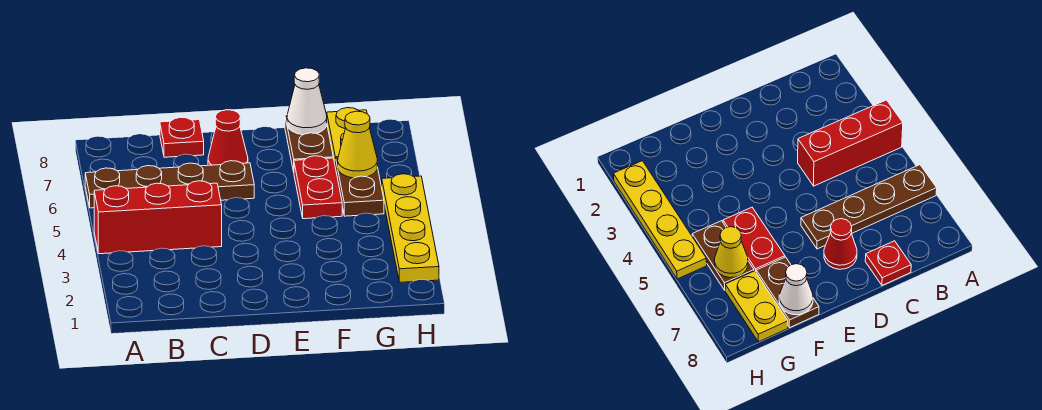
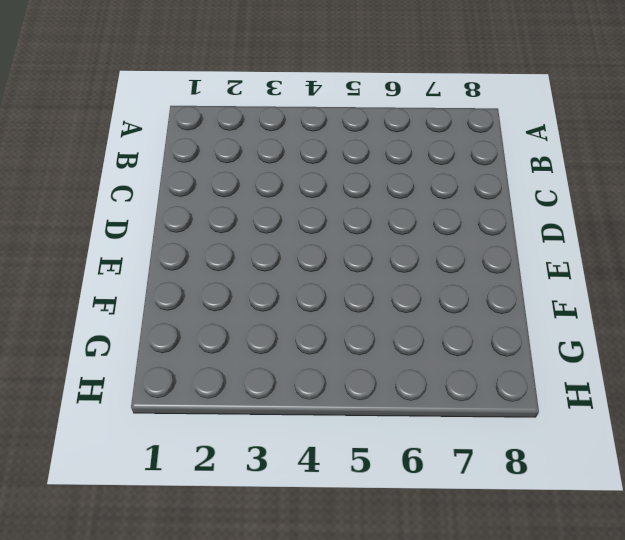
none -> red brick A4:C4 level 1
none -> brown plate A6:D6 level 1

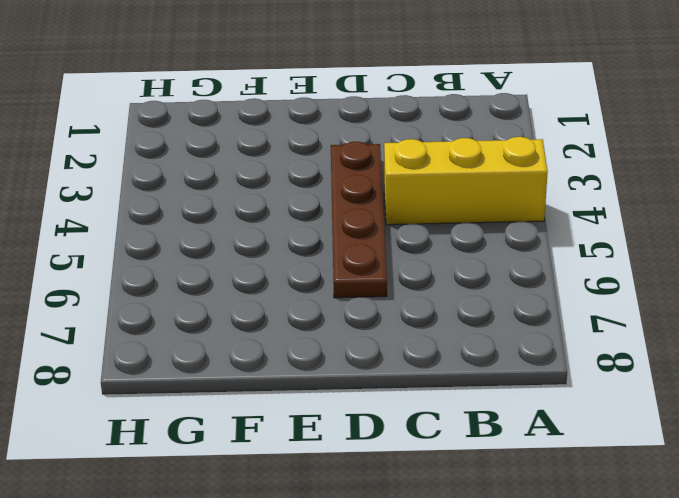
yellow brick A4:C4 level 1 -> red brick A4:C4 level 1
brown plate D3:D6 level 1 -> brown plate A6:D6 level 1
none -> red plate C8 level 1
none -> red cone D7 level 1

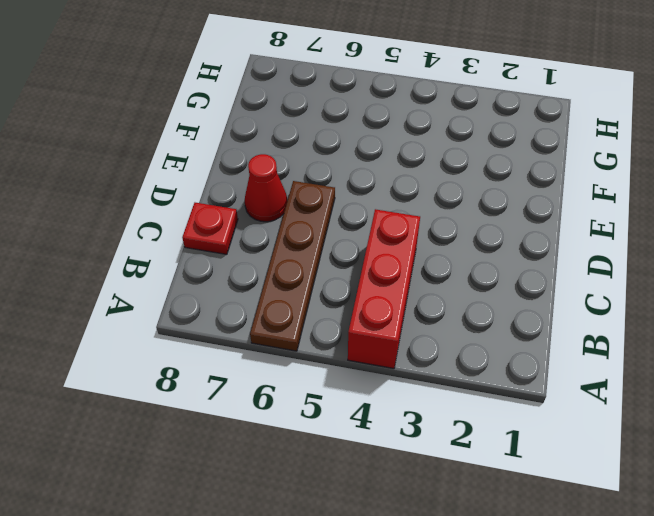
none -> red plate F5:F6 level 1
none -> brown plate F7:F8 level 1

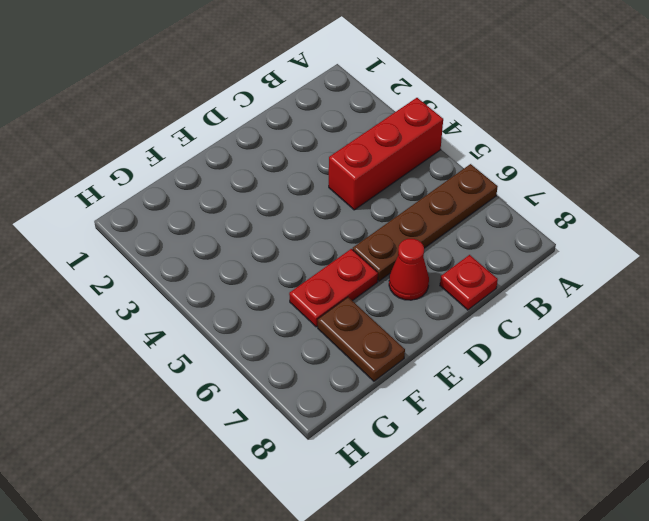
red plate E6:F6 level 1 -> red plate F5:F6 level 1
none -> brown plate G5:G6 level 1
none -> yellow plate G7:G8 level 1

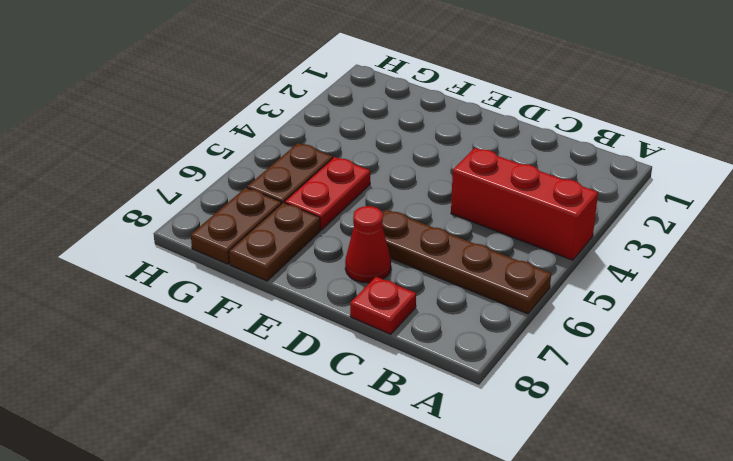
brown plate G7:G8 level 1 -> yellow plate G7:G8 level 1
none -> yellow plate H2:H5 level 1
none -> white cone F8 level 2

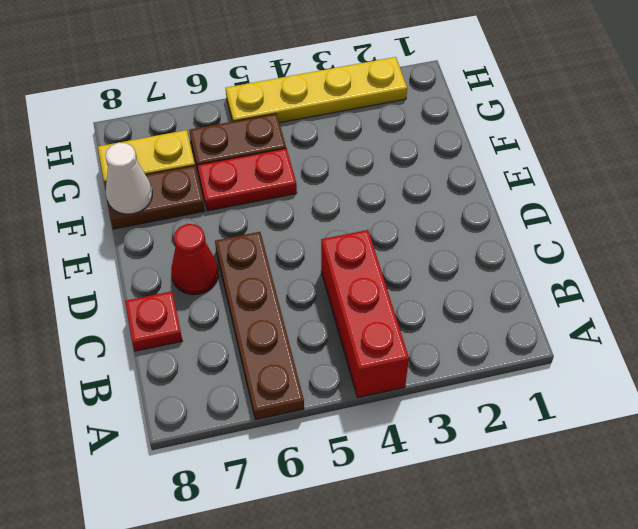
none -> yellow cone G6 level 2

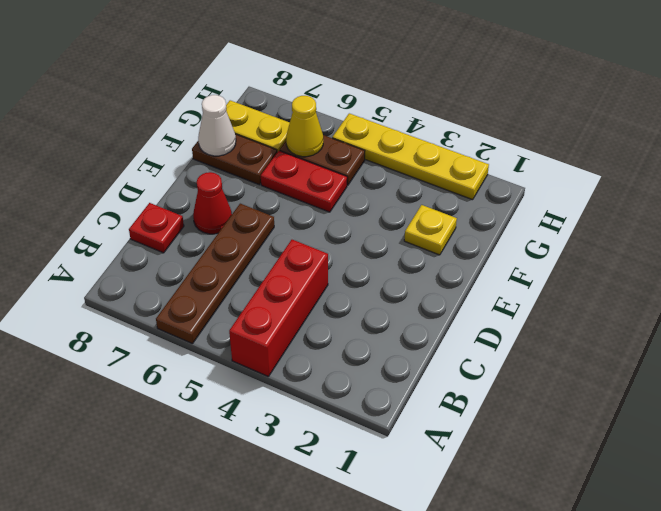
yellow plate F2 level 1 -> none

